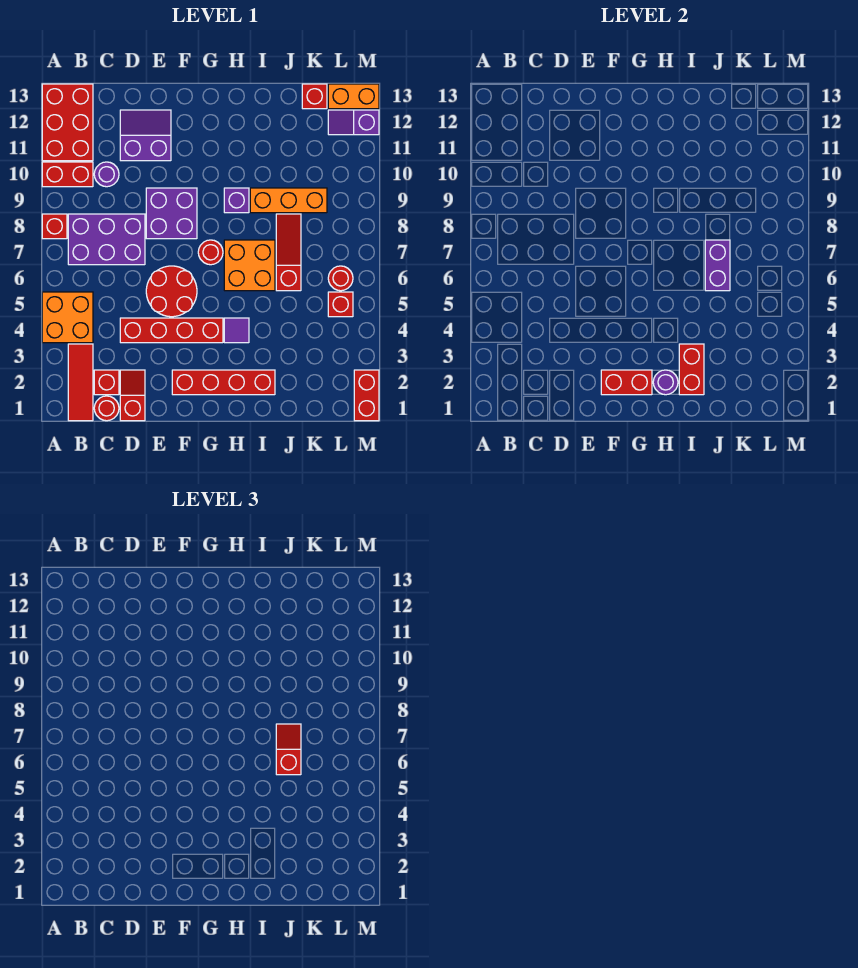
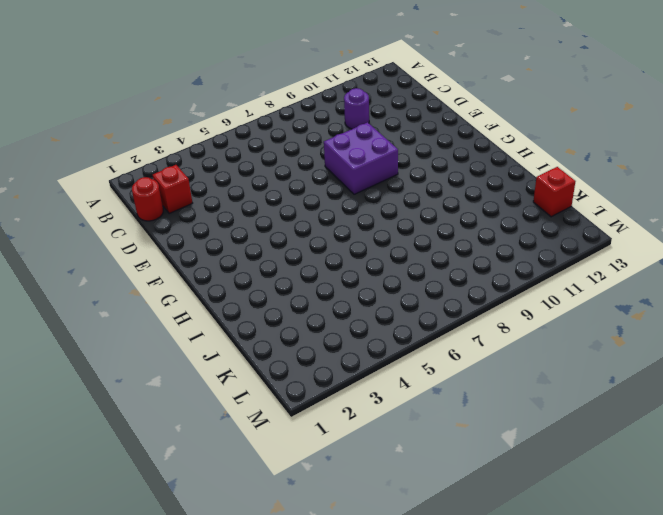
none -> orange brick A4:B5 level 1
none -> red brick A8 level 1
none -> red brick A10:B10 level 1
none -> red brick A11:B13 level 1

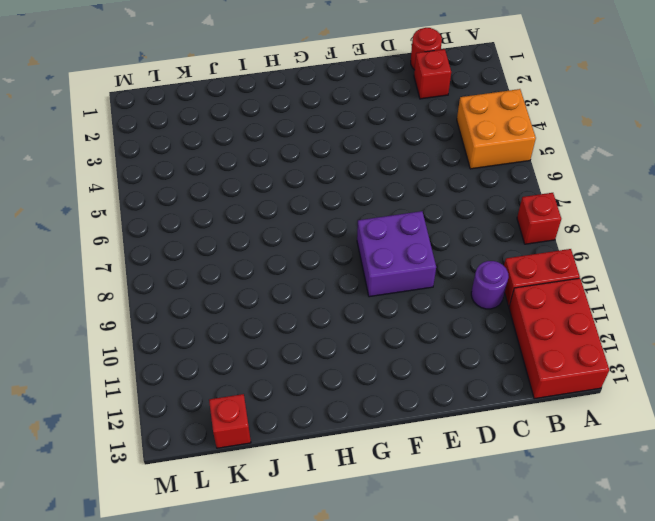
none -> red tile B1:B3 level 1
none -> purple brick B7:D8 level 1
none -> red slope D1:D2 level 1 top 1
none -> red brick D4:G4 level 1

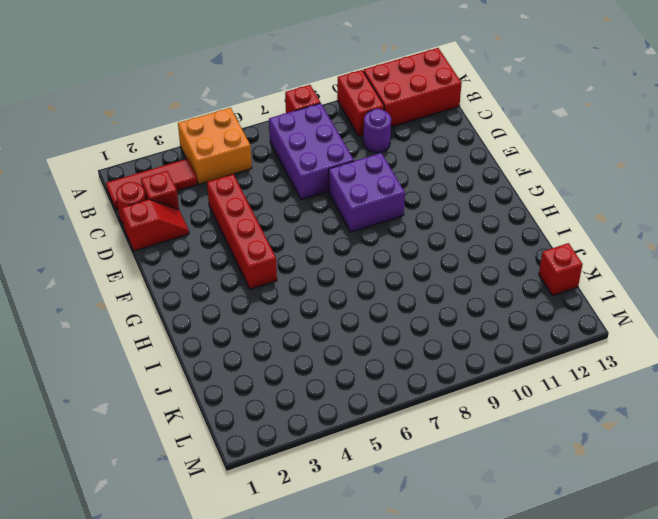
none -> purple slope D11:E12 level 1 top 11
none -> red round brick E5:F6 level 1
none -> red brick F2:I2 level 1
none -> red round brick G7 level 1

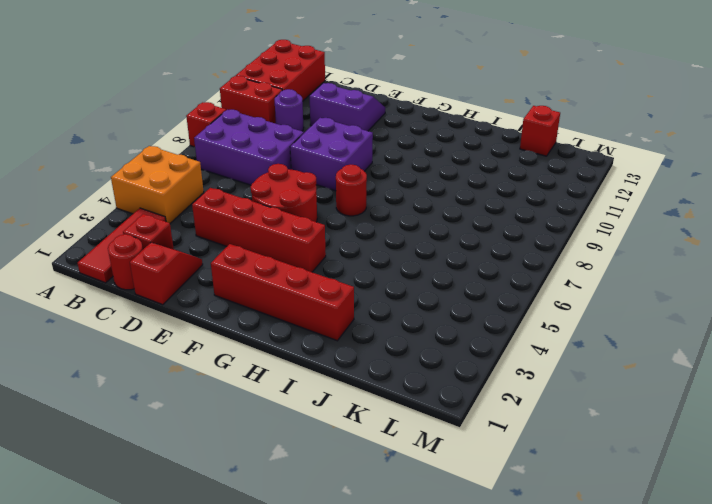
none -> purple tile H4 level 1
none -> orange brick H6:I7 level 1
none -> purple brick H9 level 1
none -> orange brick I9:K9 level 1

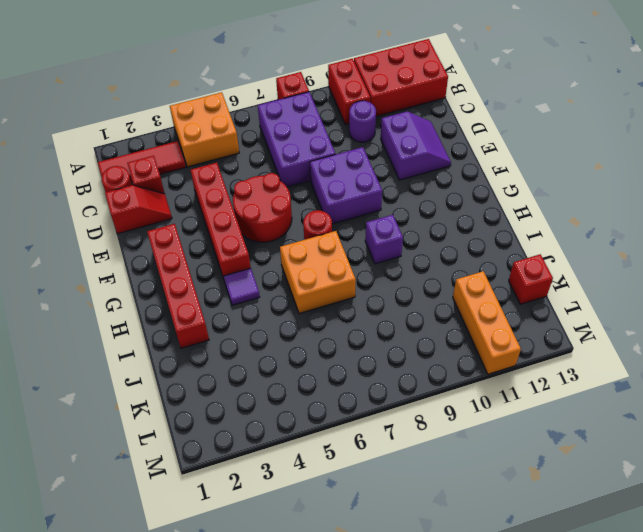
orange brick K11:M11 level 1 -> orange brick I9:K9 level 1
none -> red slope J6:J8 level 1 top 6
none -> red brick L5 level 1
none -> red round brick L6 level 1
none -> purple slope L12:M12 level 1 top M

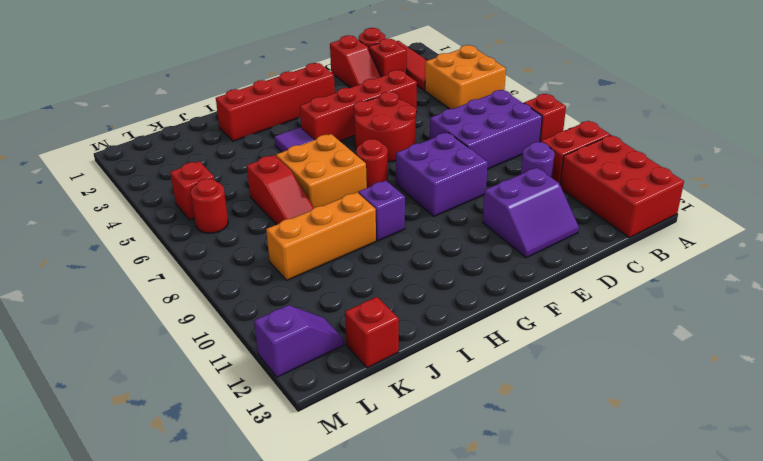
none -> orange brick L13:M13 level 1
none -> red brick M1:M2 level 1
none -> red brick F2:G2 level 2
none -> purple round brick H2 level 2

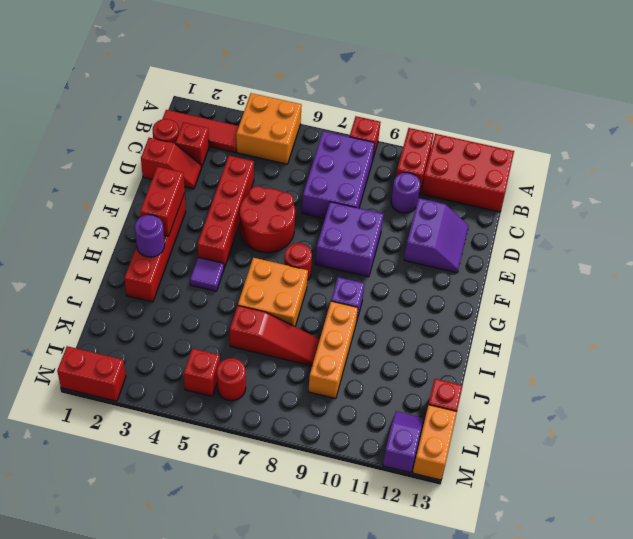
none -> red brick I2:I3 level 2
none -> purple brick J6:J7 level 2
none -> red slope J6:J7 level 3 top 6

